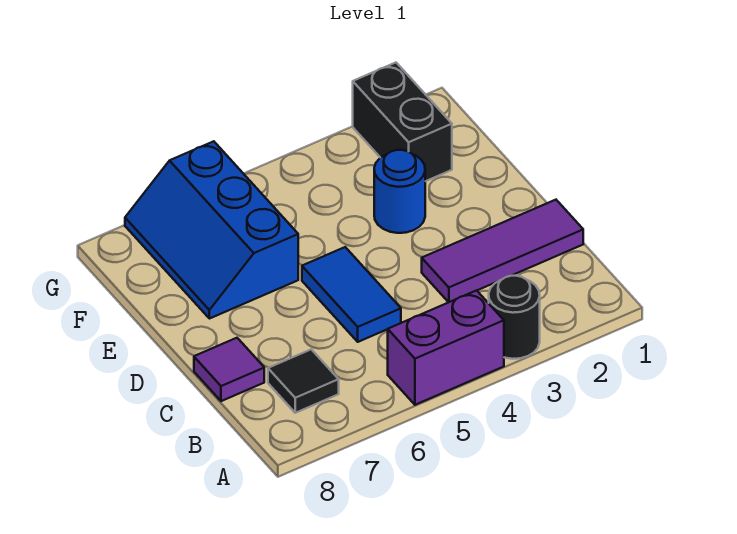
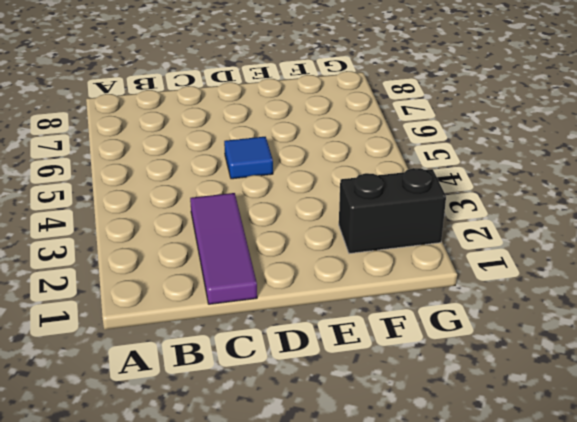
blue tile D5 level 1 -> blue tile C5:D5 level 1
none -> black round brick A3 level 1
none -> purple brick A4:A5 level 1

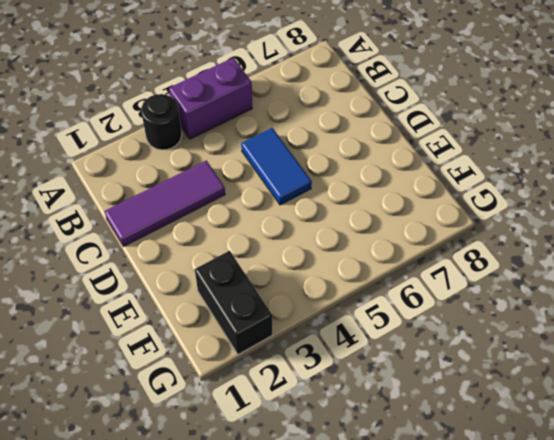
none -> black tile B7 level 1
none -> purple tile C8 level 1

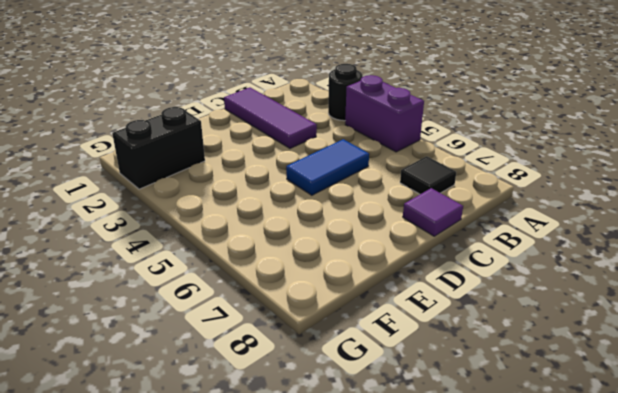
none -> blue round brick E3 level 1
none -> blue slope E6:G7 level 1 top 6

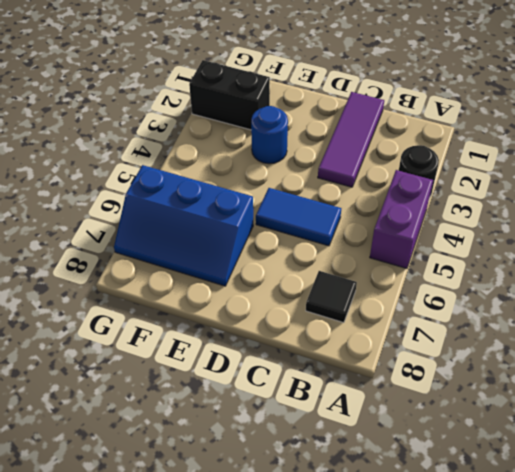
none -> purple tile C8 level 1

